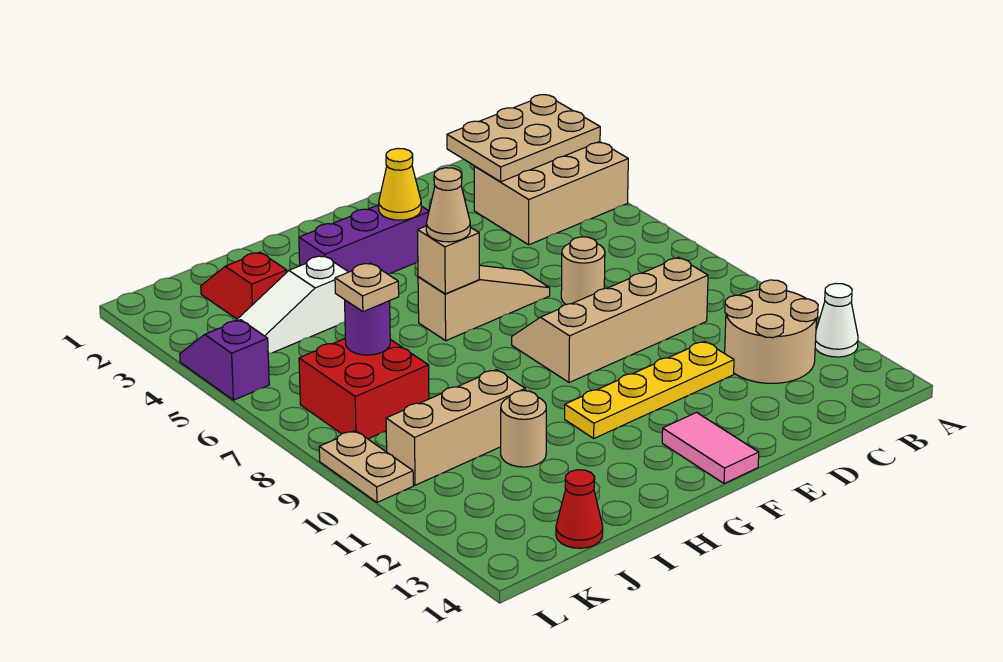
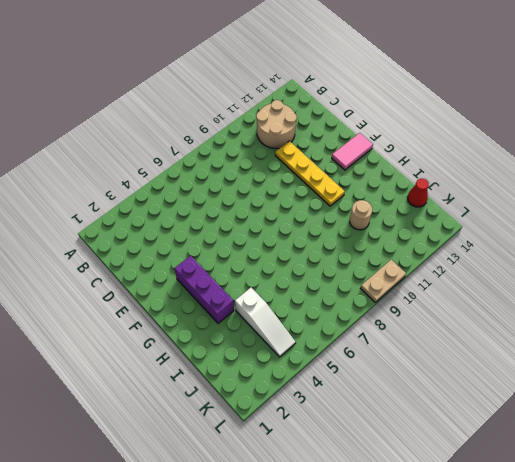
none -> tan brick A3:C4 level 1
none -> white cone A12 level 1
none -> tan slope C8:F9 level 1 top 9

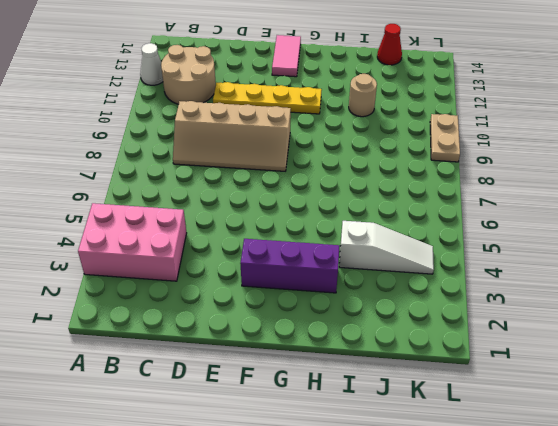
pink brick A3:C4 level 1 -> tan brick A3:C4 level 1
none -> tan round brick D7 level 1
none -> tan slope E6:G6 level 1 top G
none -> tan brick I10:K10 level 1

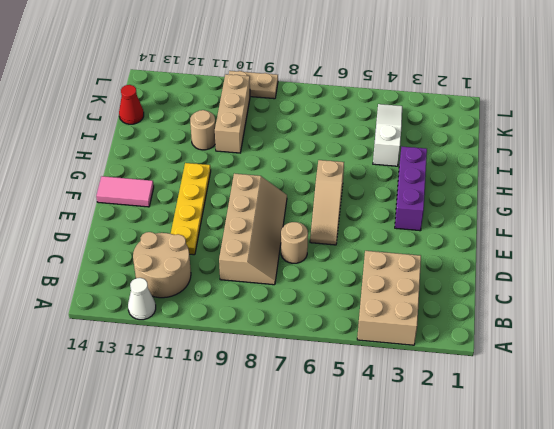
none -> red slope J2:J3 level 1 top 3
none -> red brick J7:K8 level 1
none -> purple slope L4:L5 level 1 top 5

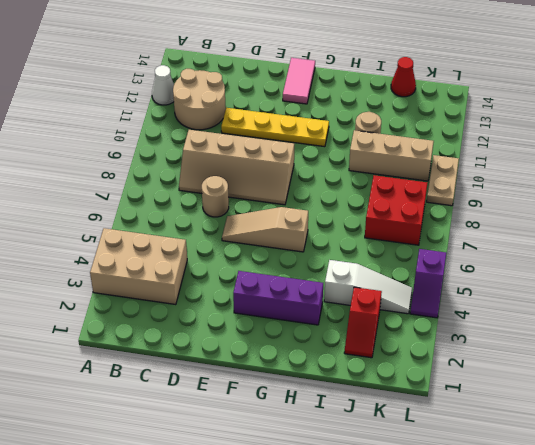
none -> tan plate A2:C3 level 2
none -> yellow cone F3 level 2
none -> tan brick G6 level 2

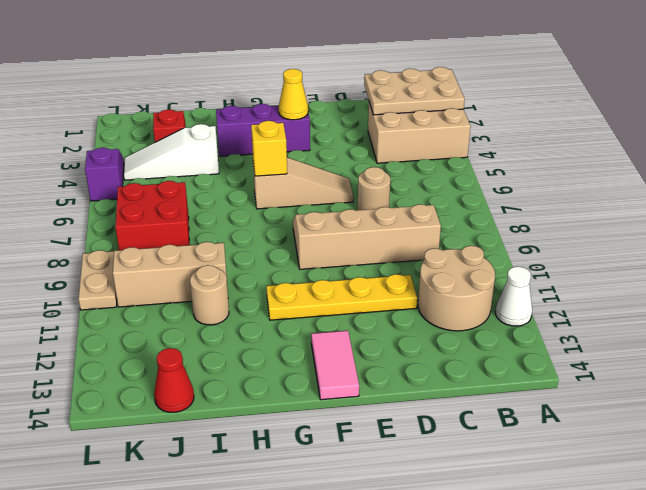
yellow brick G6 level 2 -> tan brick G6 level 2
none -> purple round brick J7 level 2
none -> tan cone G6 level 3
none -> tan plate J7 level 3

